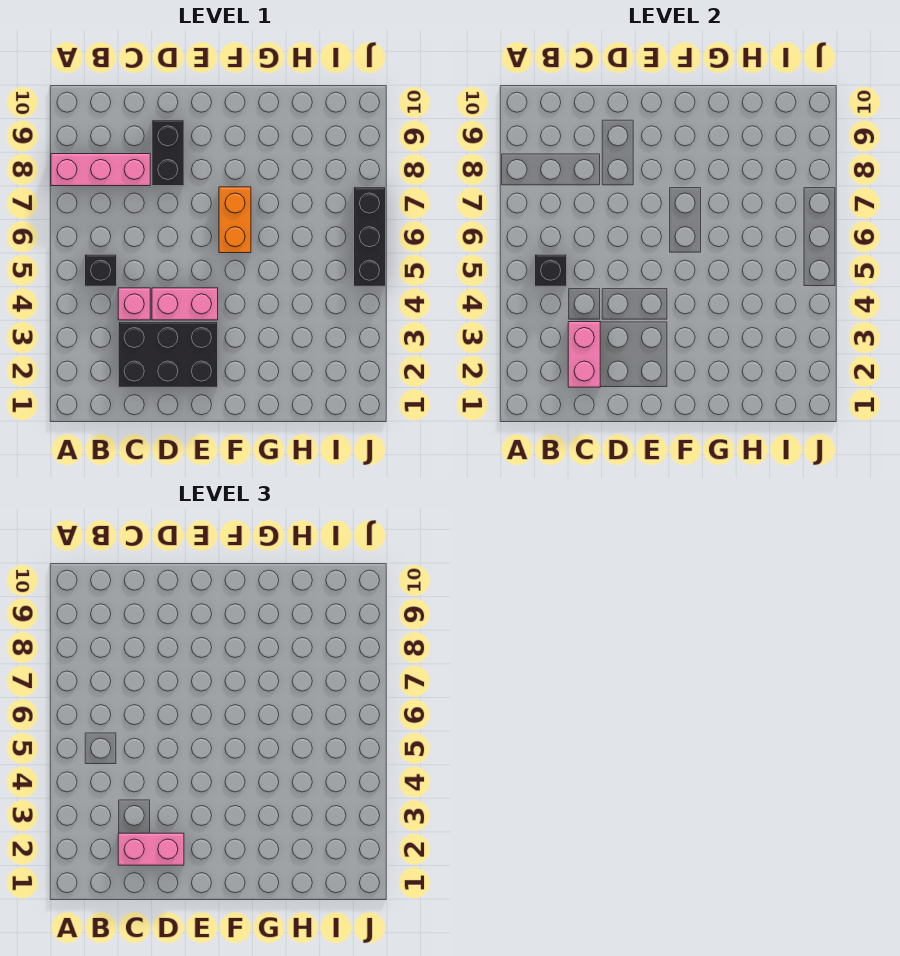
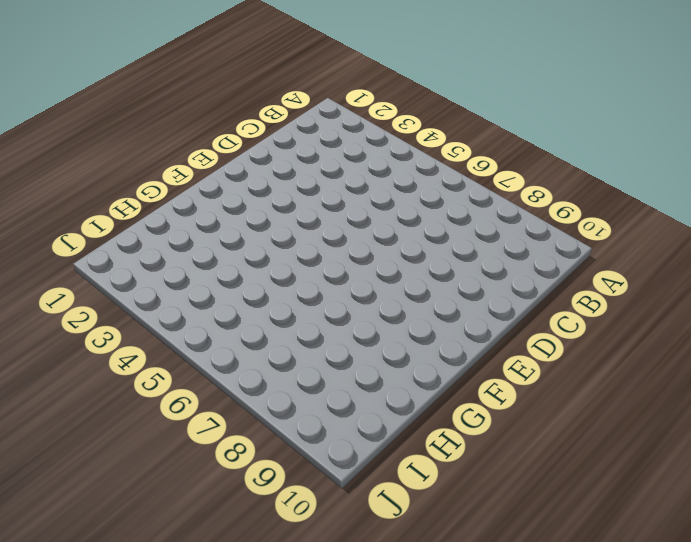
none -> pink brick A8:C8 level 1
none -> black brick B5 level 1

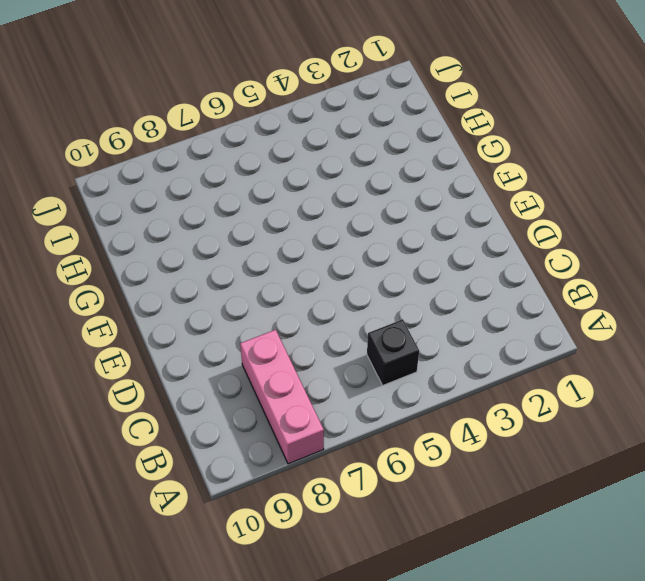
none -> black brick C2:E3 level 1
none -> pink brick C4 level 1

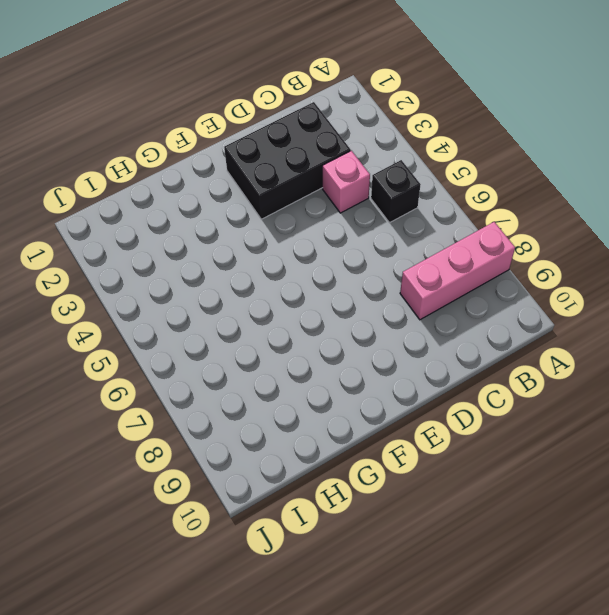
none -> pink brick D4:E4 level 1
none -> black brick D8:D9 level 1

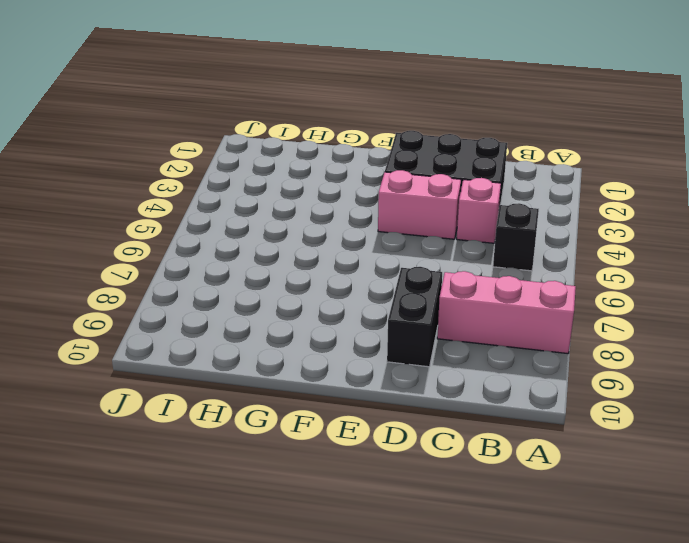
none -> orange brick F6:F7 level 1
none -> black brick J5:J7 level 1

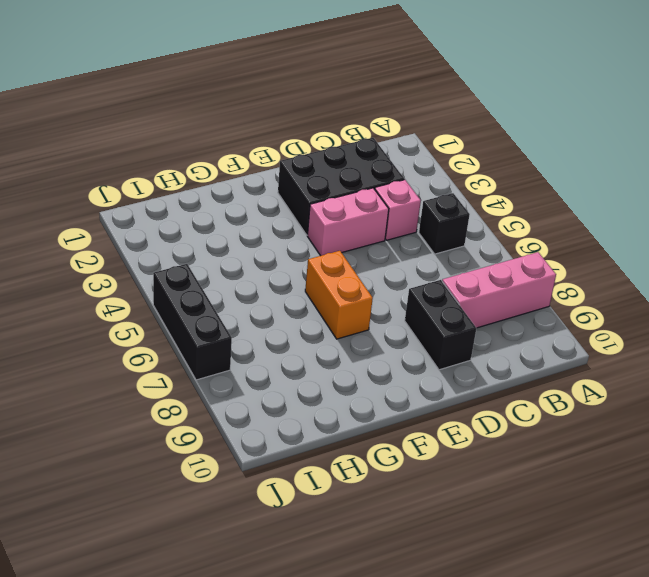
none -> black brick B5 level 2
none -> pink brick C2:C3 level 2

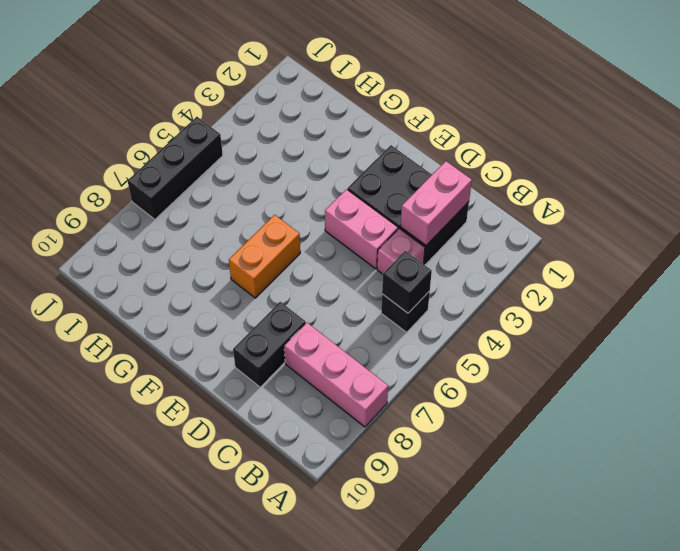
none -> pink brick C2:D2 level 3

